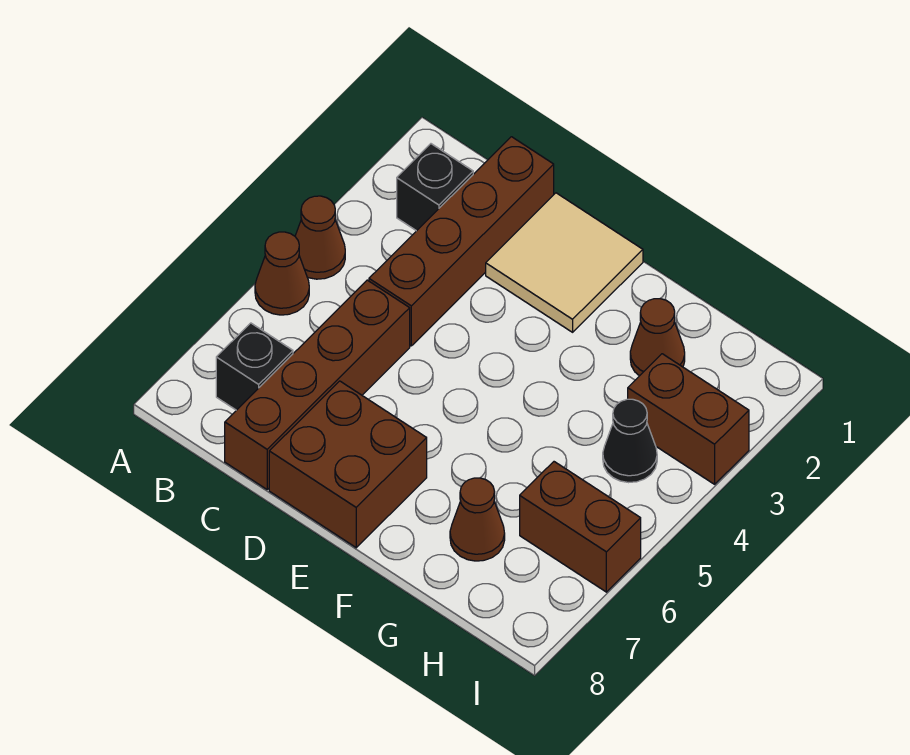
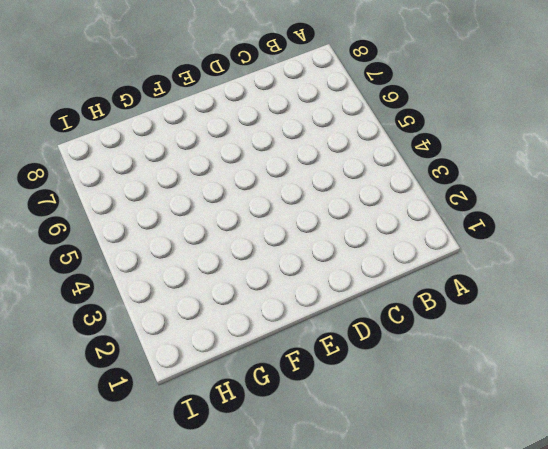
none -> brown cone A4 level 1
none -> brown cone A5 level 1
none -> black brick B2 level 1

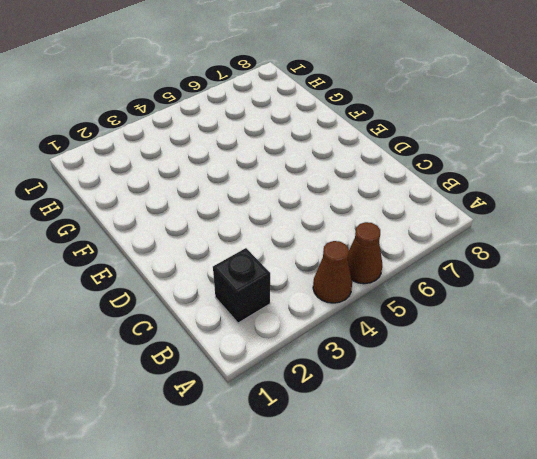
none -> black brick B7 level 1
none -> brown brick C1:C4 level 1
none -> brown brick C5:C8 level 1

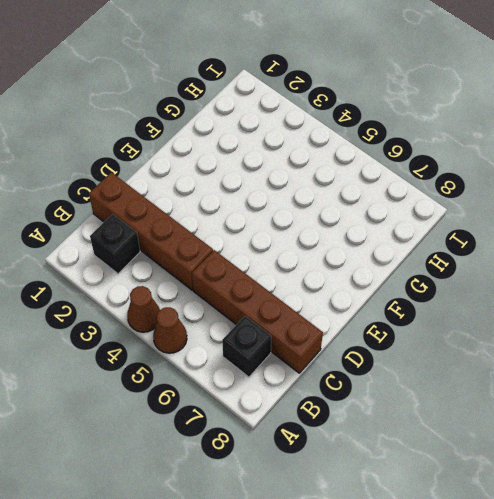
none -> tan tile D1:E2 level 1
none -> brown brick D7:E8 level 1
none -> brown cone G2 level 1

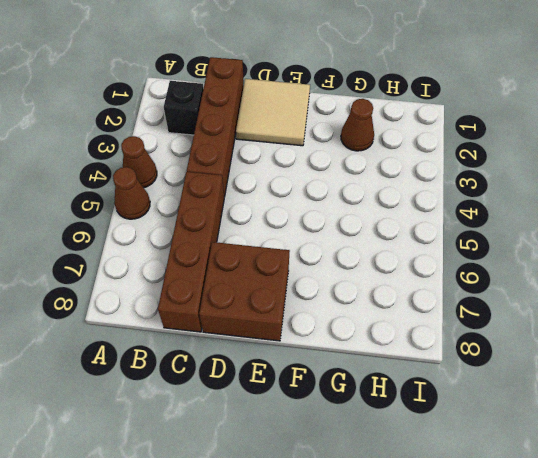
none -> black brick B7 level 1
none -> brown cone G7 level 1
none -> brown brick H3:I3 level 1

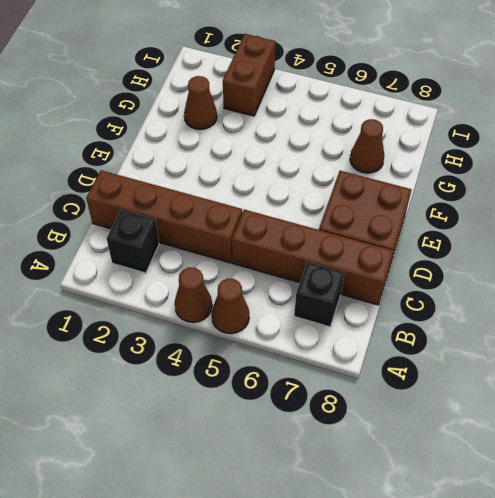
none -> tan tile D1:E2 level 1
none -> black cone H4 level 1
none -> brown brick H6:I6 level 1

